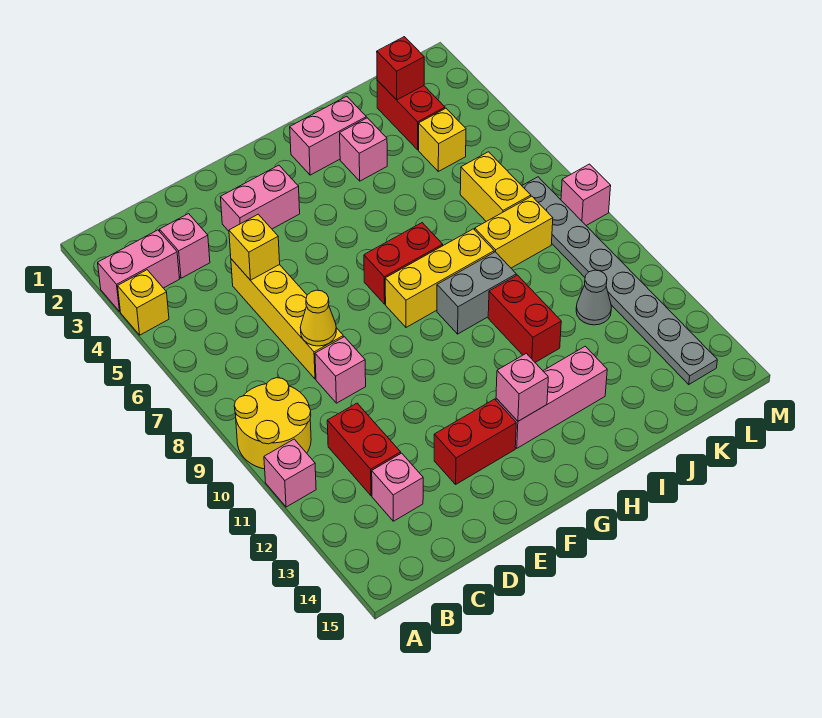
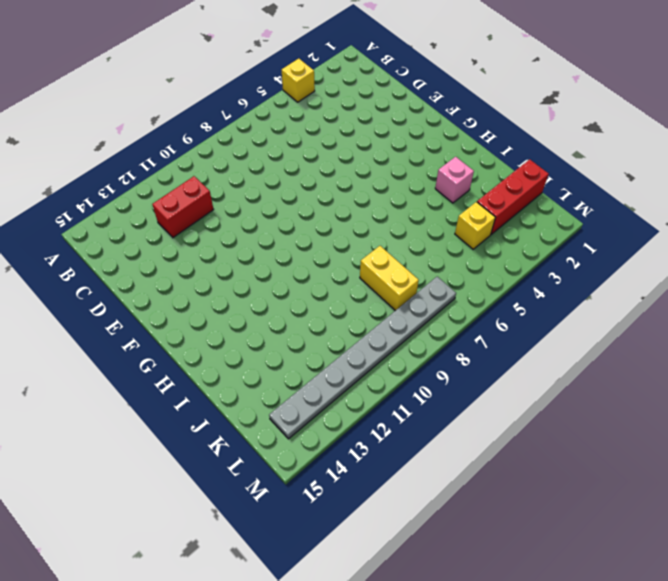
red brick K1:K3 level 1 -> red brick K2:K3 level 1
none -> pink brick A3:B3 level 1
none -> yellow round brick A9:B10 level 1
none -> pink brick A11 level 1

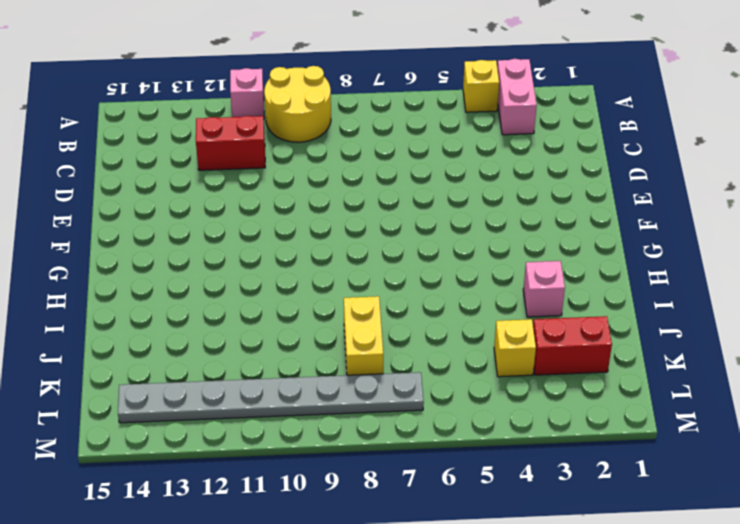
none -> pink brick C3 level 1
none -> pink brick C13 level 1
none -> yellow brick D5:D8 level 1

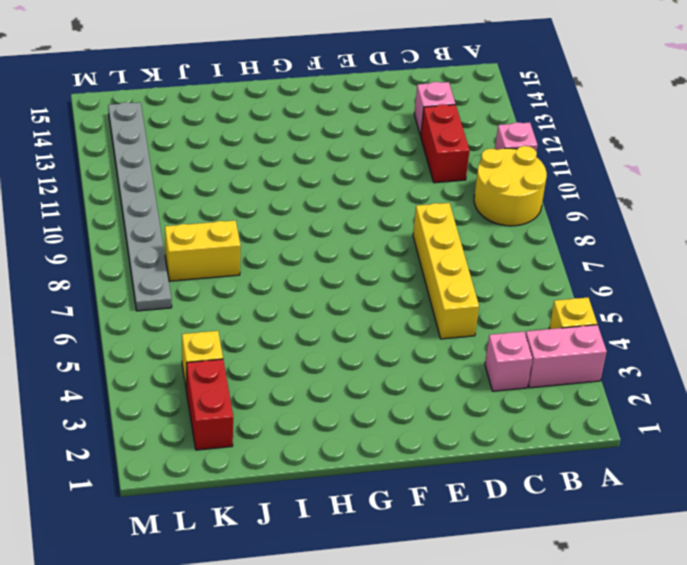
none -> pink brick D9 level 1
none -> pink brick E3:F3 level 1
none -> red brick E13:F13 level 1

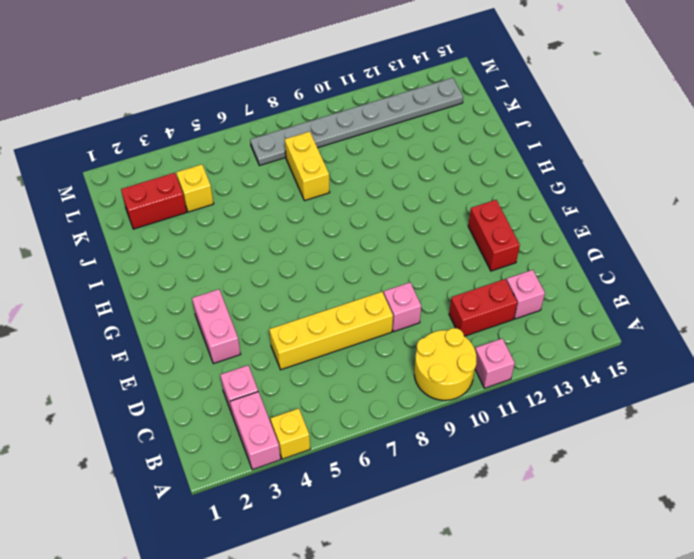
none -> red brick G7:H7 level 1
none -> yellow brick G8:I8 level 1
none -> pink brick G13:I13 level 1

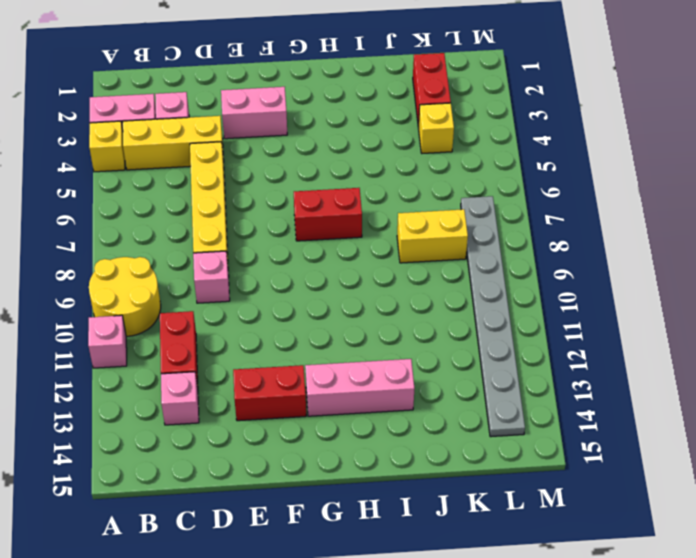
yellow brick B4:D4 level 1 -> yellow brick G8:I8 level 1
none -> pink brick H2:I2 level 1
none -> grey brick H9:I9 level 1
none -> pink brick I3 level 1

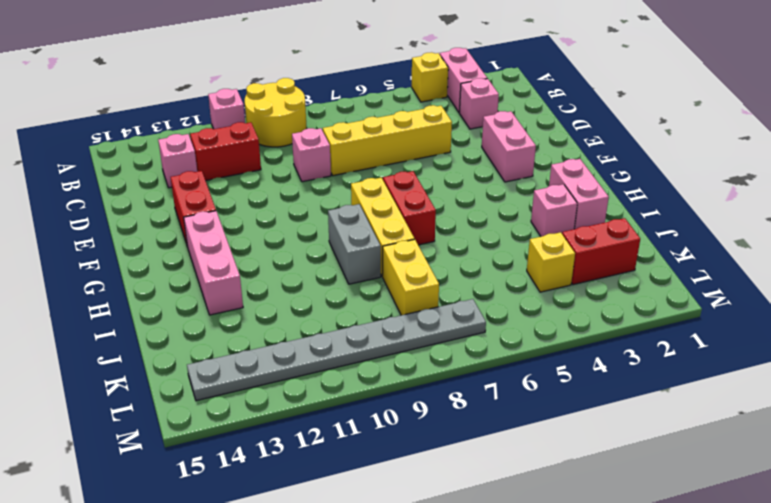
none -> red brick I10:I11 level 1
none -> yellow brick K6:K7 level 1
none -> grey cone K11 level 1

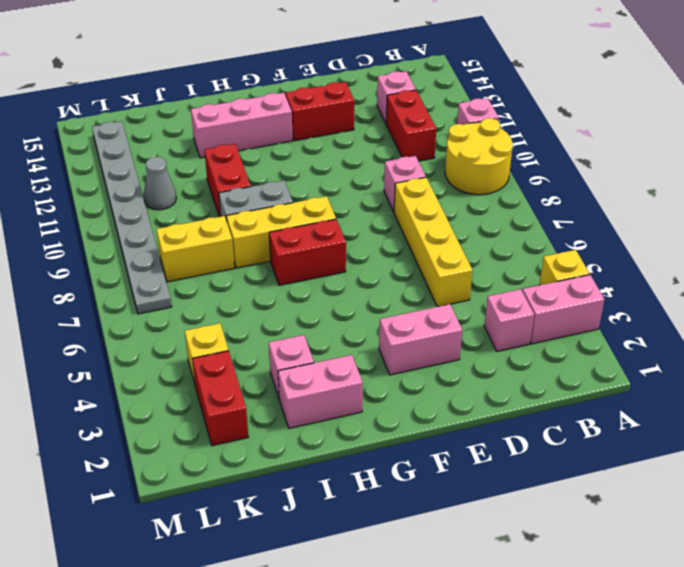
none -> yellow brick K6:K7 level 1
none -> pink brick M8 level 1
none -> yellow brick D5 level 2

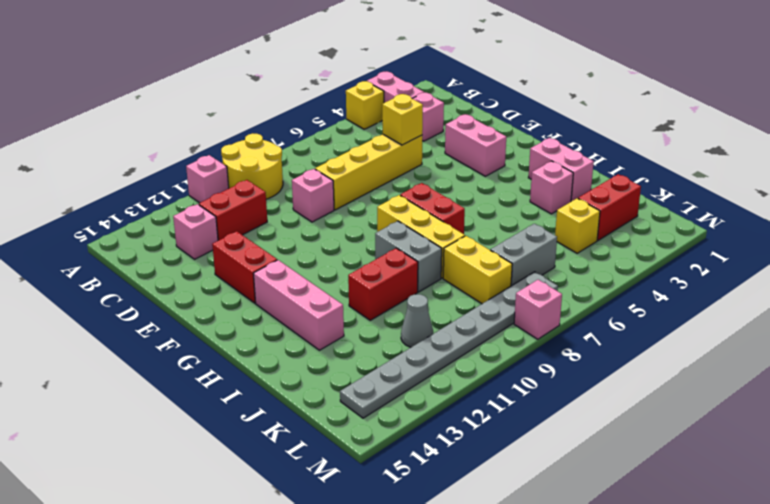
grey brick K6:K7 level 1 -> yellow brick K6:K7 level 1
none -> yellow cone D8 level 2
none -> pink brick G13 level 2
none -> red brick K2 level 2

